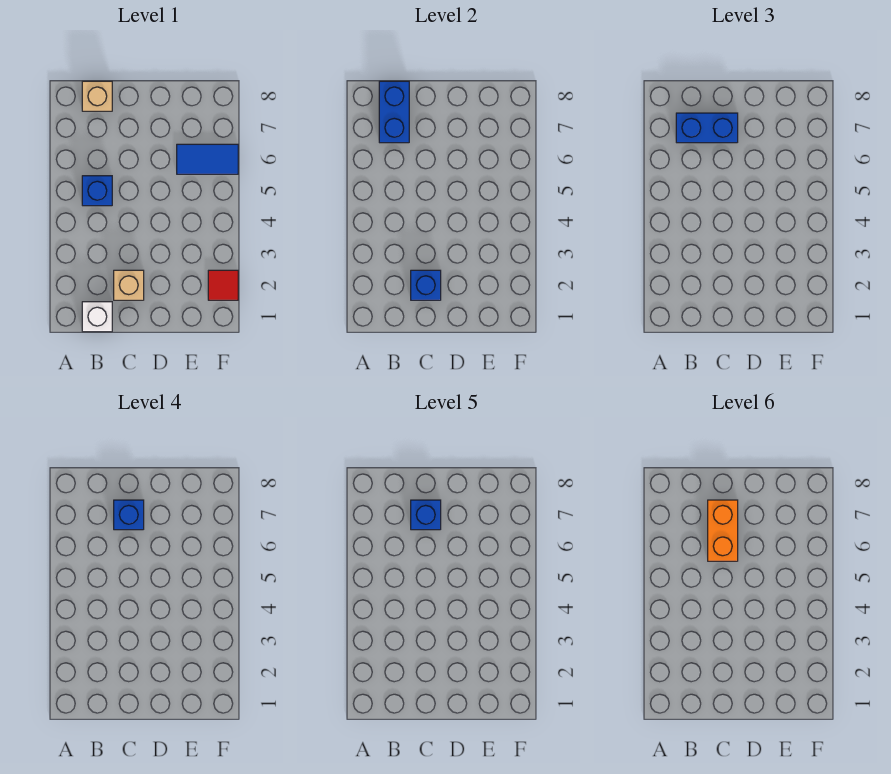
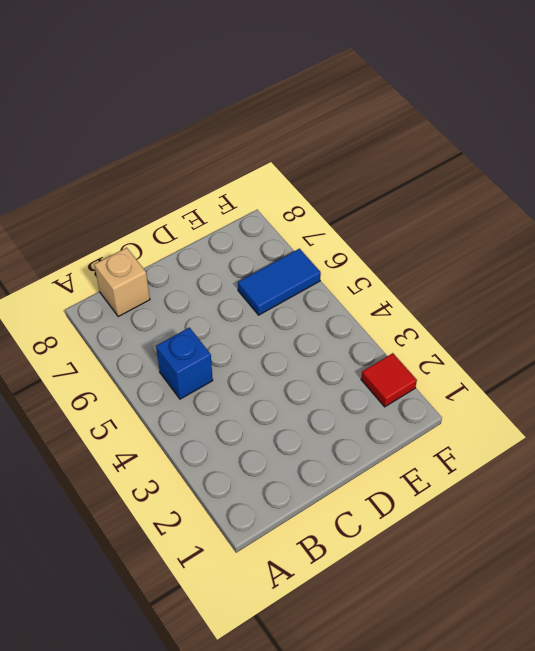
none -> white brick B1 level 1
none -> tan brick C2 level 1
none -> blue brick B7:B8 level 2

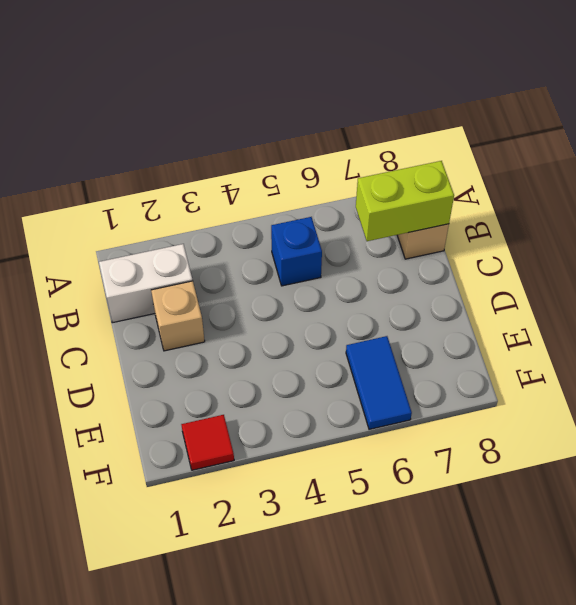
white brick B1:B2 level 1 -> white brick B1 level 1
lime brick B7:B8 level 2 -> blue brick B7:B8 level 2
none -> blue brick C2 level 2
none -> blue brick B7:C7 level 3
none -> blue brick C7 level 4

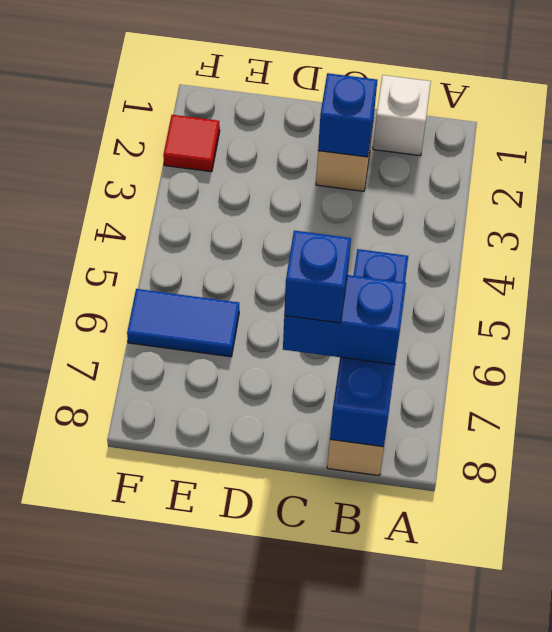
none -> blue brick C7 level 5
none -> orange brick C6:C7 level 6

